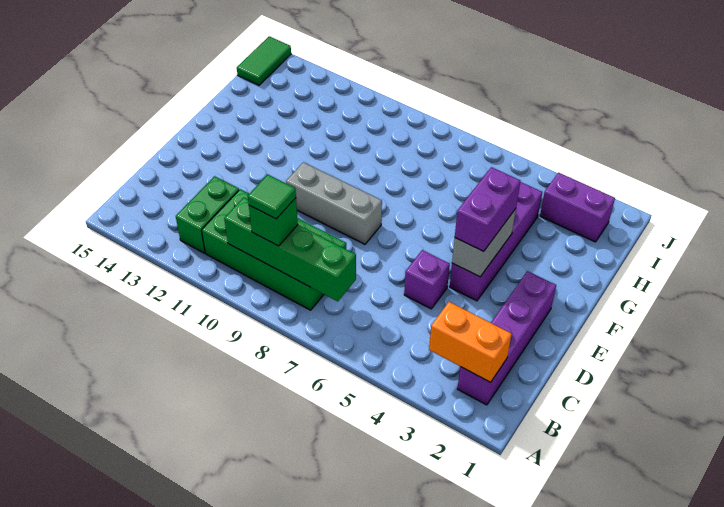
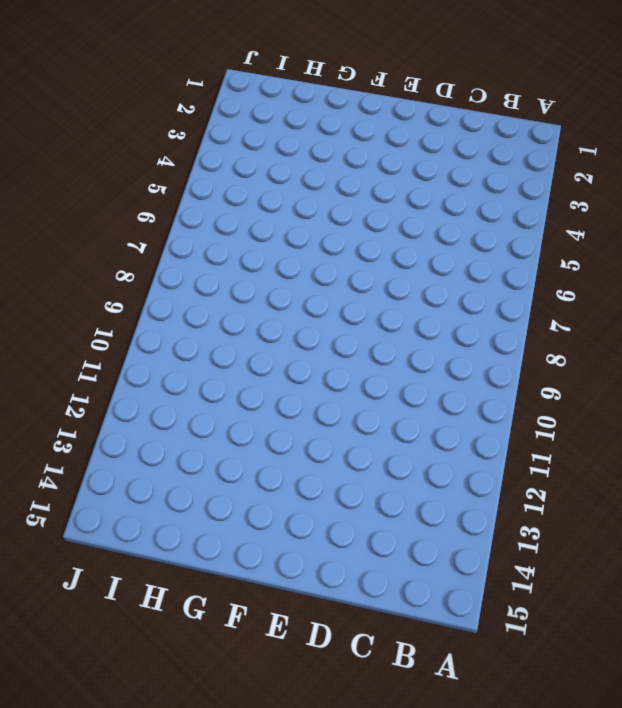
none -> purple brick B2:E2 level 1
none -> green brick B8:C11 level 1
none -> green brick B12:C12 level 1

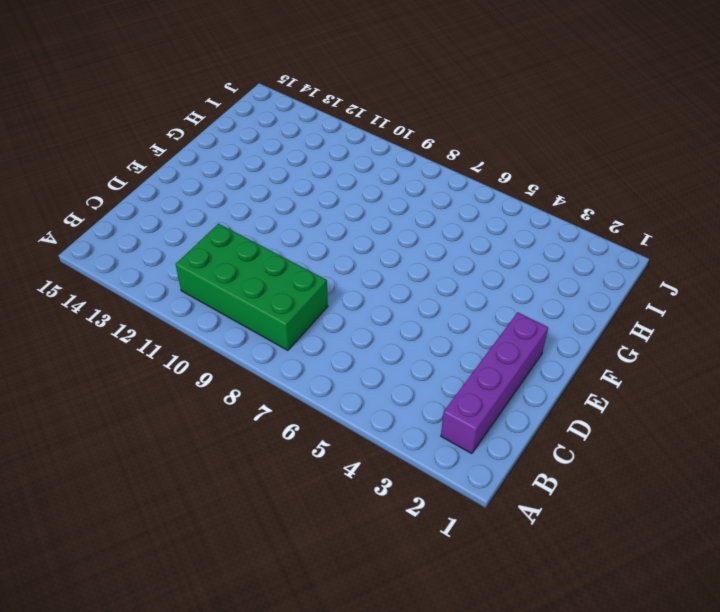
none -> green brick B12:C12 level 1
none -> purple brick D5 level 1
none -> purple brick E4:H4 level 1

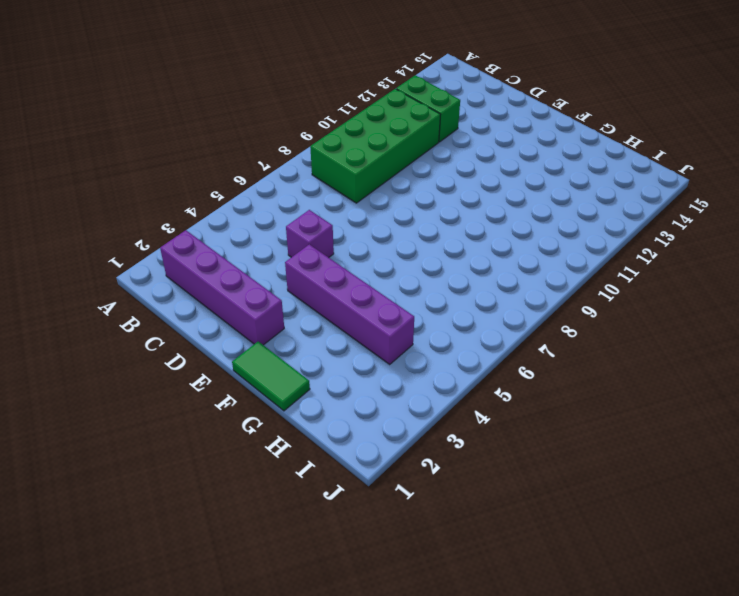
green tile F1:G1 level 1 -> green tile I15:J15 level 1
none -> grey brick E8:E10 level 1
none -> purple brick I2:I3 level 1
none -> orange brick B2:B3 level 2

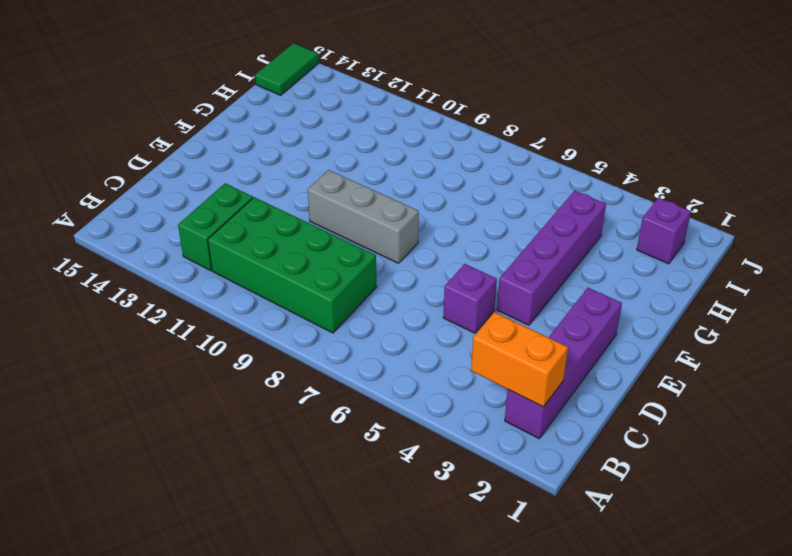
purple brick I2 level 1 -> purple brick I2:I3 level 1
none -> green brick B7:B10 level 2
none -> grey brick E4:F4 level 2
none -> green brick B9 level 3

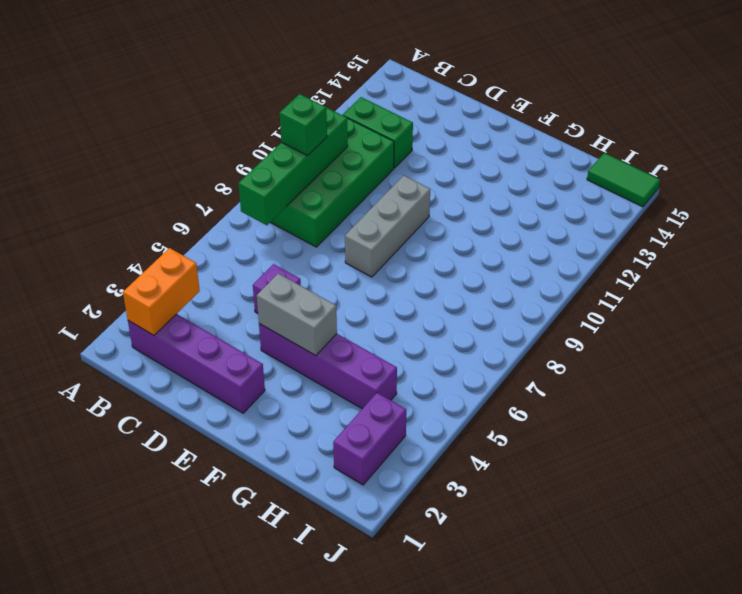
none -> purple brick E4:F4 level 3
none -> green tile B9 level 4

